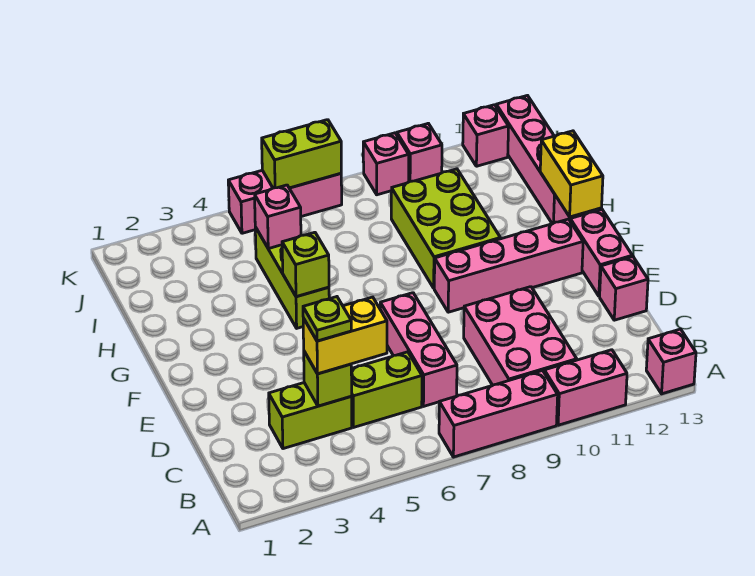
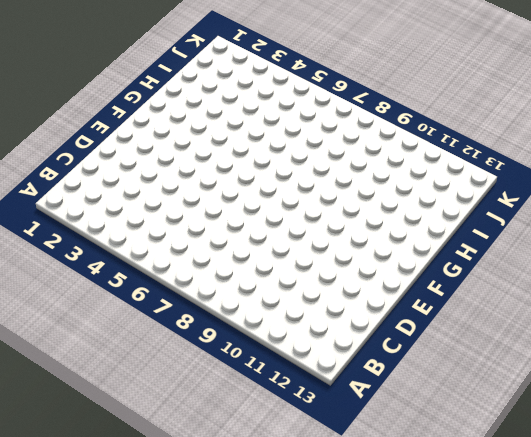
none -> pink brick A7:A9 level 1
none -> pink brick A10:A11 level 1
none -> pink brick A13 level 1

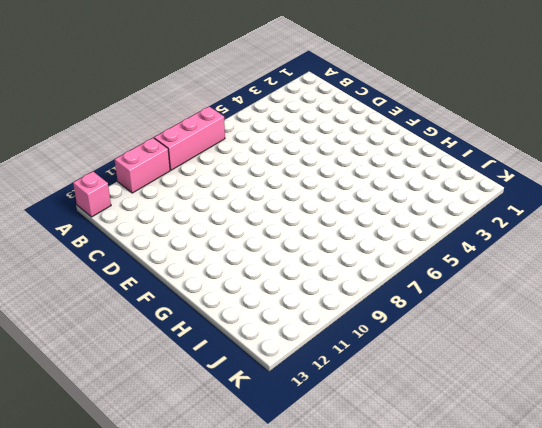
none -> pink brick B9:D10 level 1
none -> lime brick C3:C4 level 1
none -> lime brick C5:C6 level 1

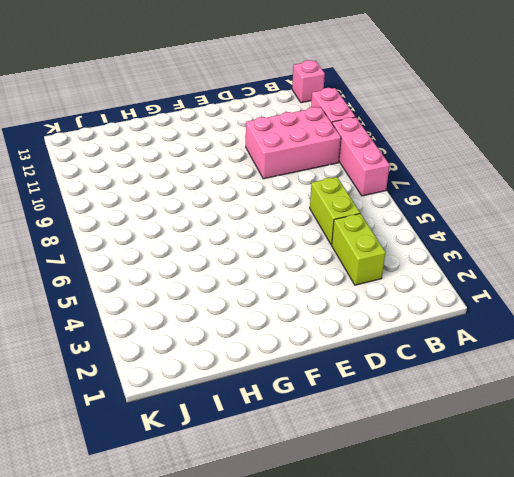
none -> pink brick C7:E7 level 1
none -> pink brick D13 level 1
none -> pink brick E13:F13 level 1

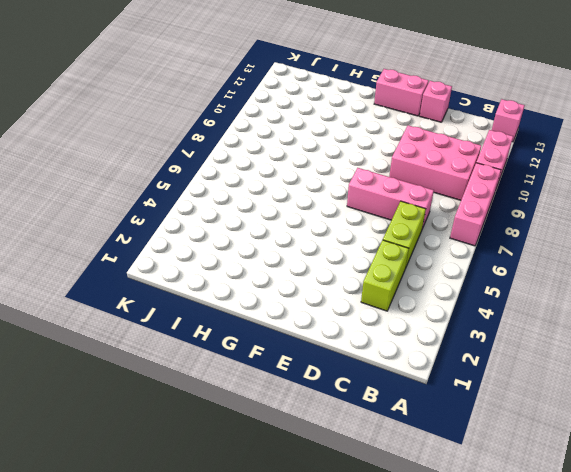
none -> pink brick F9:F12 level 1
none -> lime brick G5:I5 level 1
none -> lime brick G9:I10 level 1

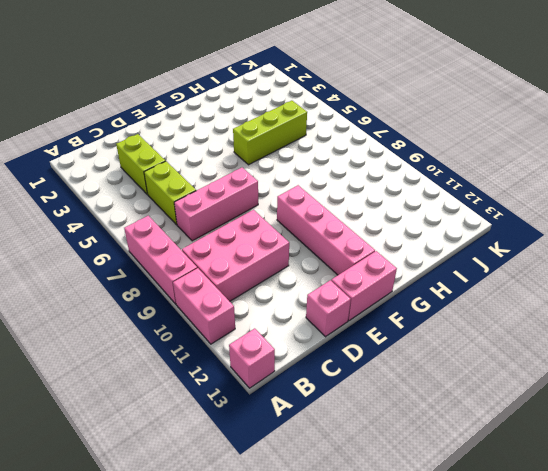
none -> lime brick G9:I10 level 1
none -> pink brick H13:K13 level 1
none -> pink brick K5:K7 level 1

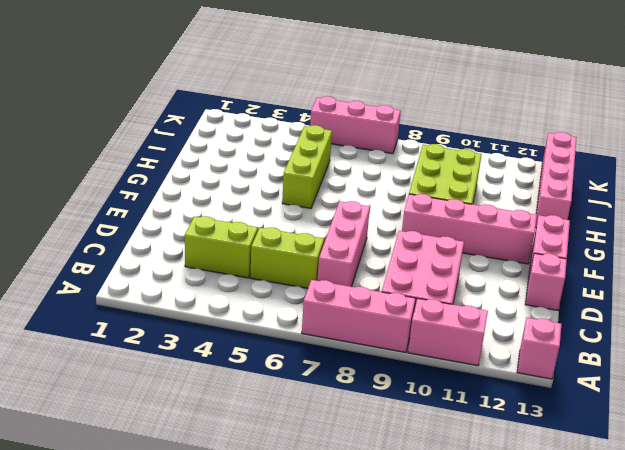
none -> pink brick K9 level 1
none -> pink brick K10 level 1
none -> pink brick K12 level 1

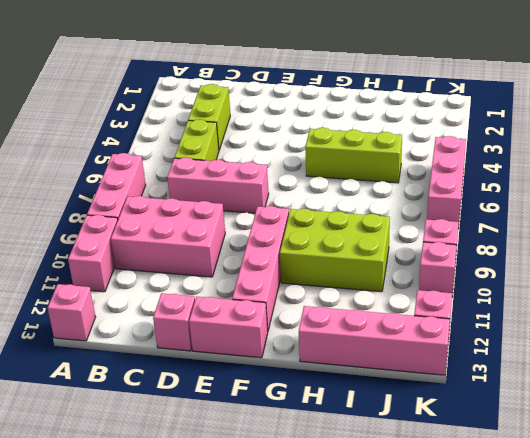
none -> lime brick C4 level 2
none -> lime brick G5 level 2
none -> yellow brick G13:H13 level 2

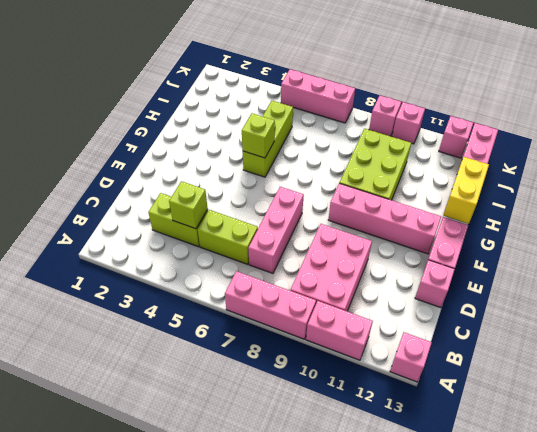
none -> pink brick I5 level 2
none -> lime brick K6:K7 level 2
none -> yellow brick C4:C5 level 3

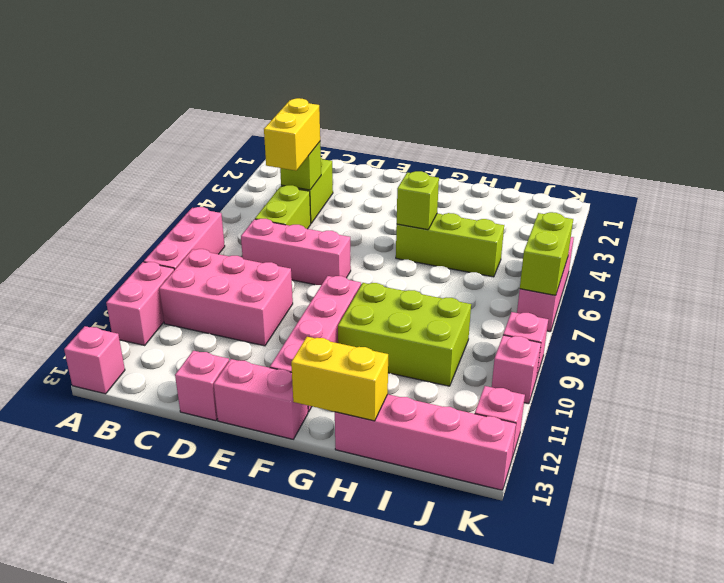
none -> pink brick I5 level 2
none -> lime plate C4 level 4

